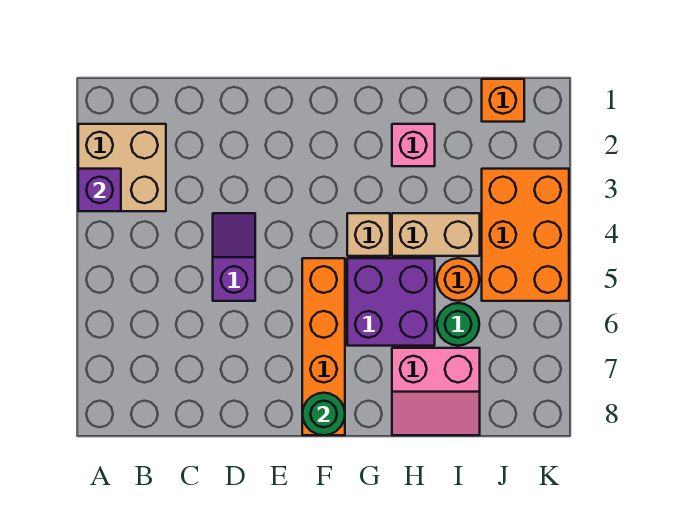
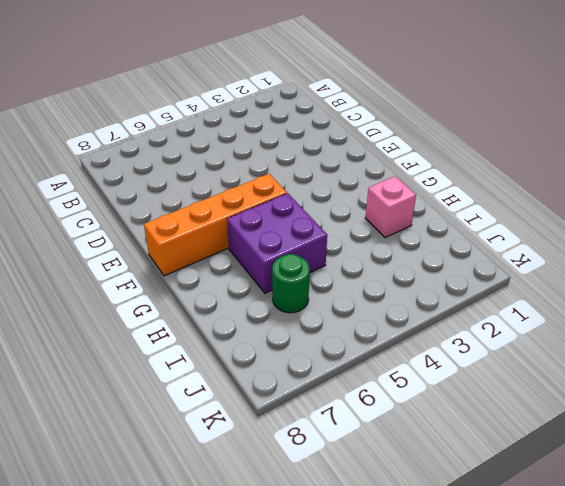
none -> tan brick A2:B3 level 1
none -> purple slope D4:D5 level 1 top 5
none -> tan brick G4 level 1

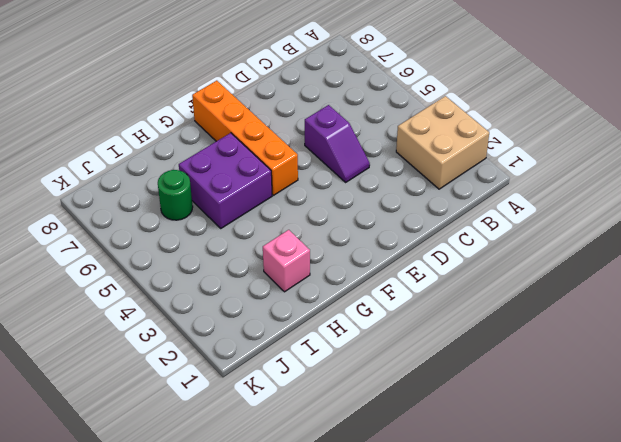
none -> tan brick G4 level 1
none -> tan brick H4:I4 level 1
none -> pink slope H7:I8 level 1 top 7

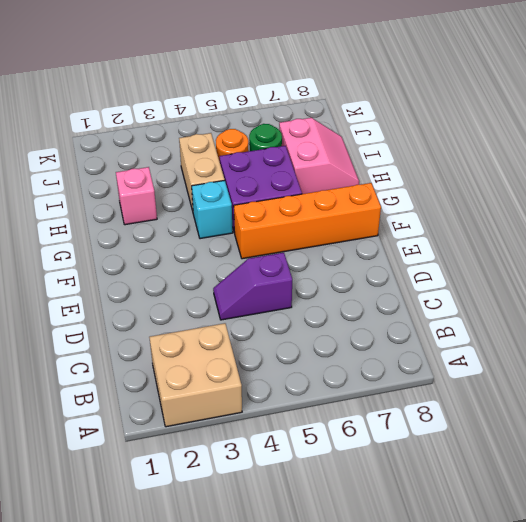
cyan brick G4 level 1 -> tan brick G4 level 1
none -> orange brick J1 level 1
none -> orange brick J3:K5 level 1
none -> purple brick A3 level 2

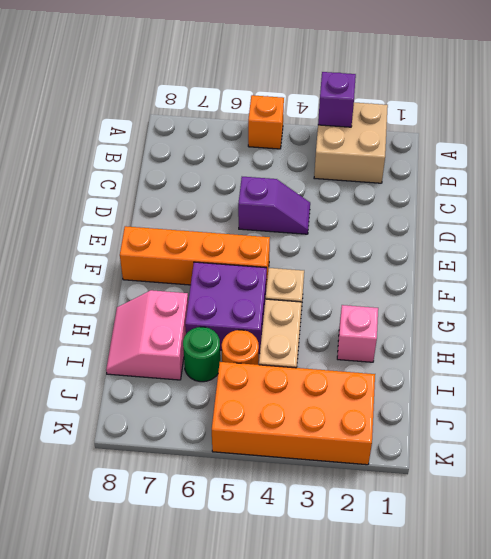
orange brick A5 level 1 -> orange brick J1 level 1
orange brick J2:K5 level 1 -> orange brick J3:K5 level 1
none -> green round brick F8 level 2

